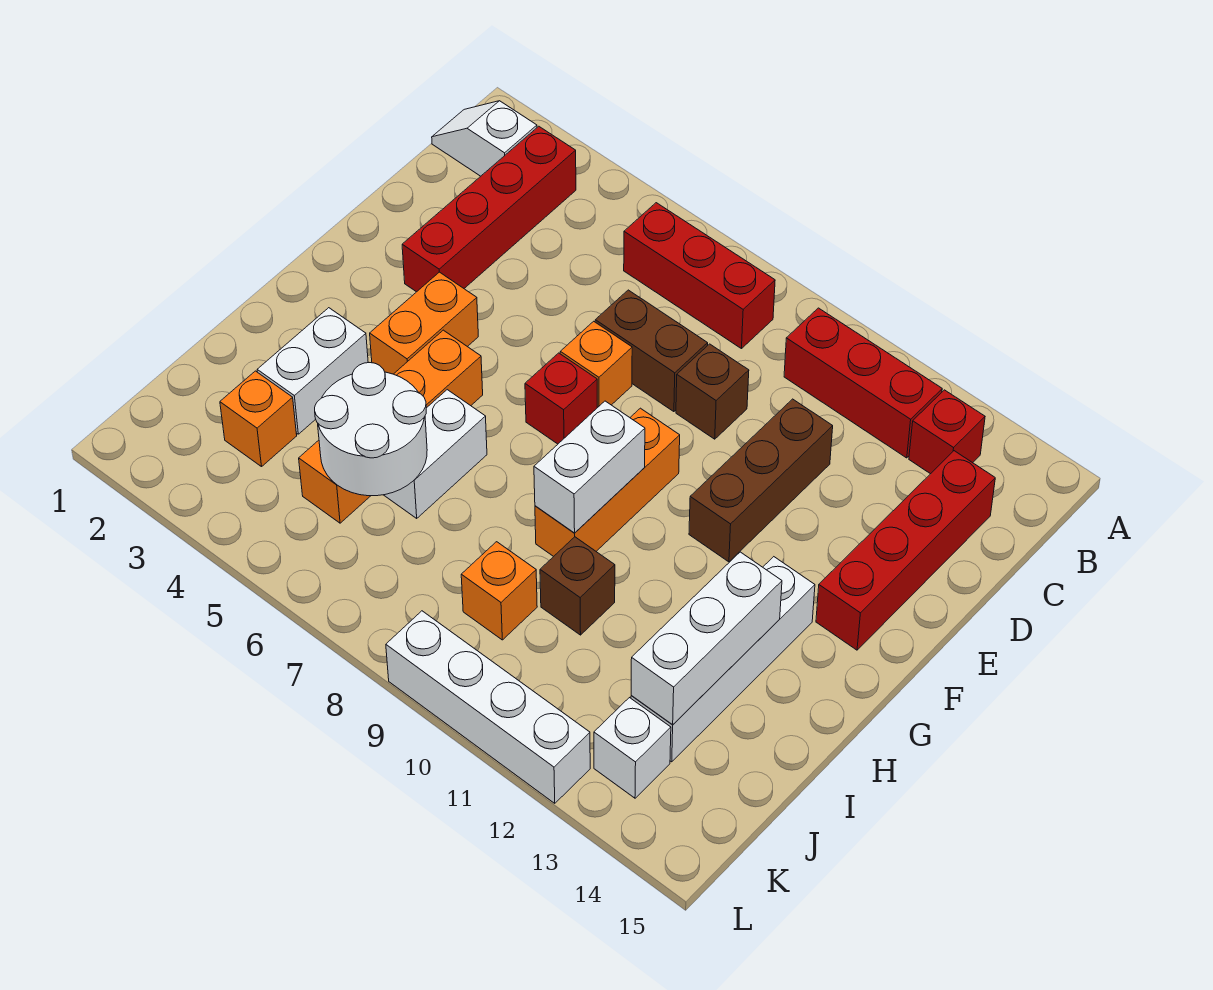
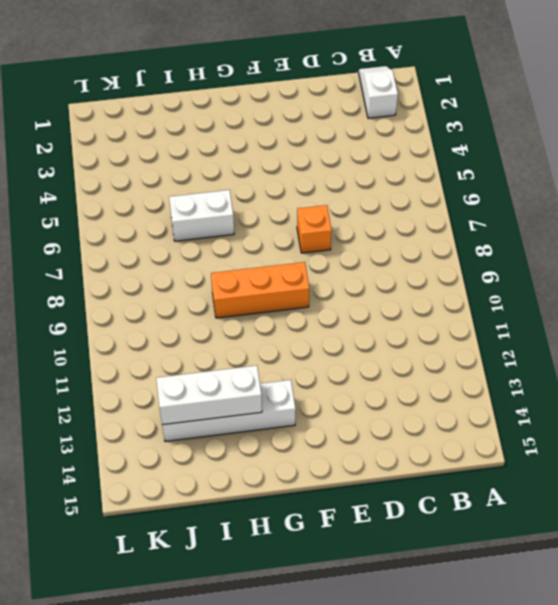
none -> red brick B3:E3 level 1
none -> red brick B6:B8 level 1
none -> red brick B10:B12 level 1

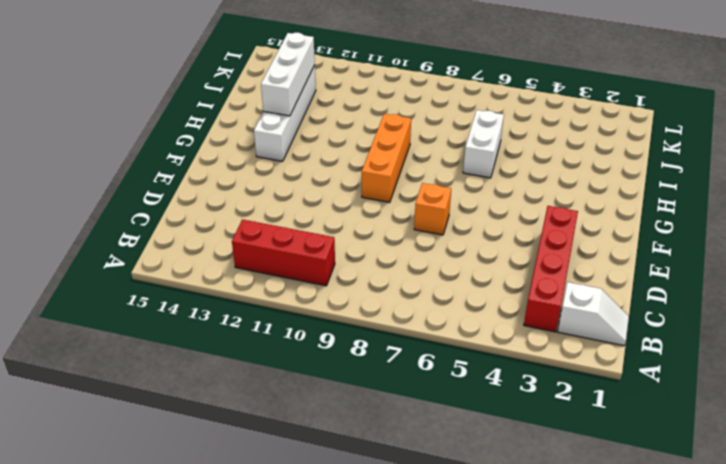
none -> red brick B6:B8 level 1
none -> red brick B13 level 1
none -> red brick C14:F14 level 1

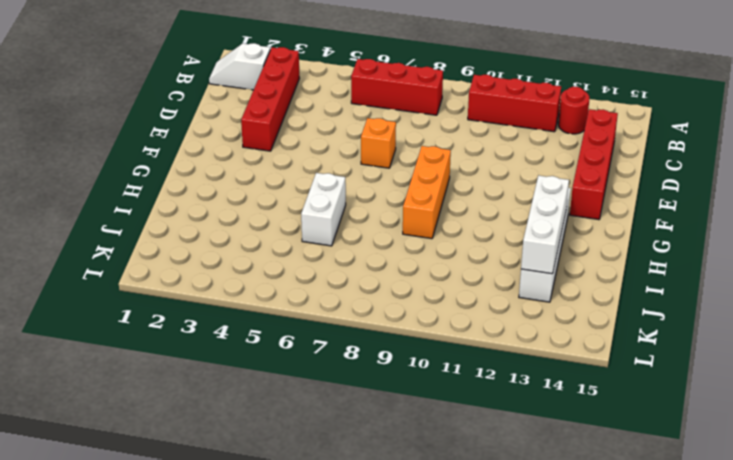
red round brick B13 level 1 -> red brick B13 level 1
none -> brown brick D7:D8 level 1
none -> brown brick D9 level 1
none -> brown brick D11:F11 level 1

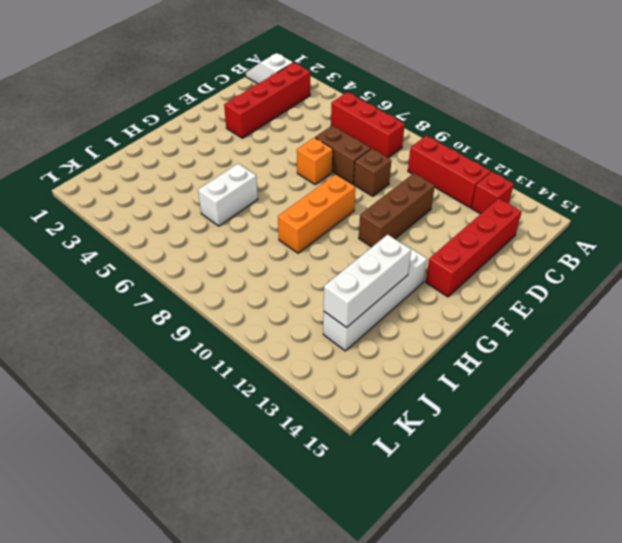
none -> orange brick F4:G4 level 1
none -> red brick F7 level 1
none -> orange brick G5:J5 level 1

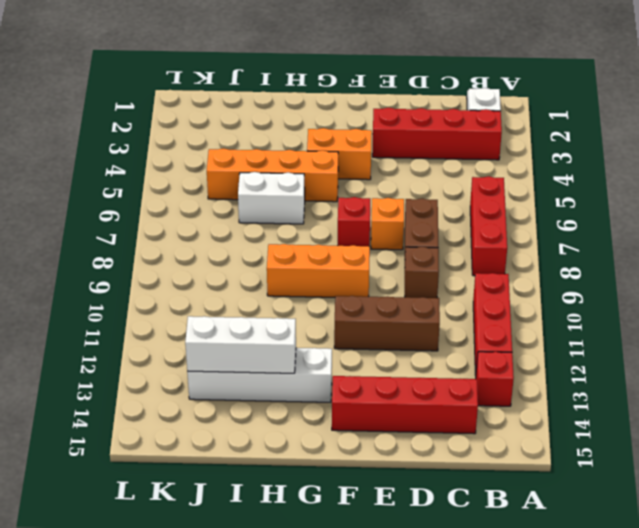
none -> white brick H3:I3 level 1
none -> brown brick I10 level 1
none -> orange brick J3 level 1

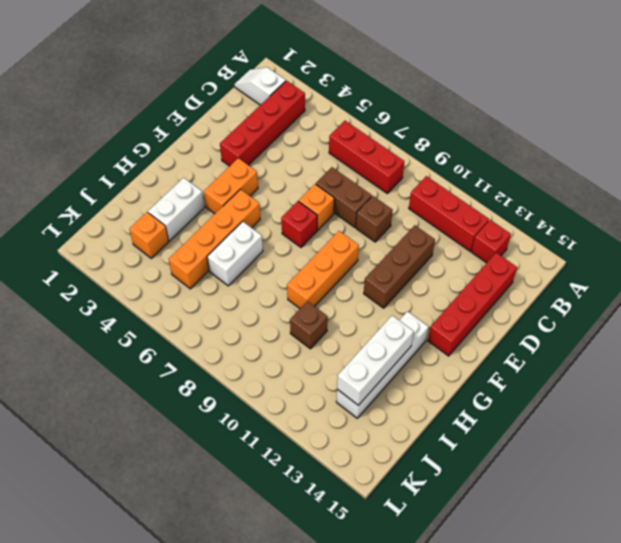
none -> orange brick J9 level 1
none -> white brick K13 level 1
none -> white brick L9:L12 level 1

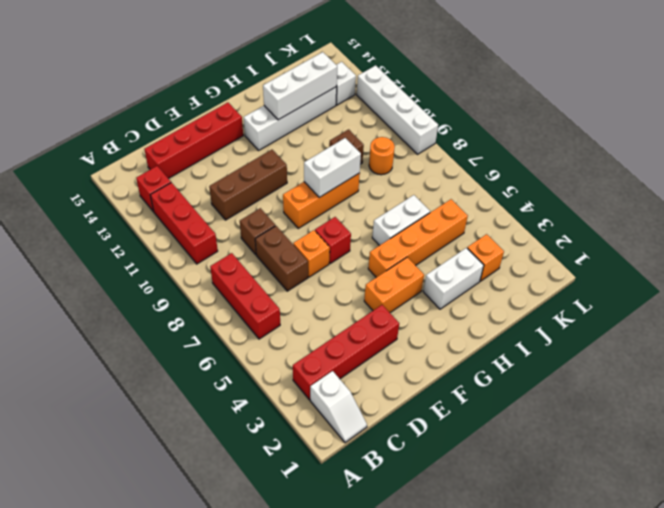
orange round brick J9 level 1 -> orange brick J9 level 1
none -> white round brick I5:J6 level 2

